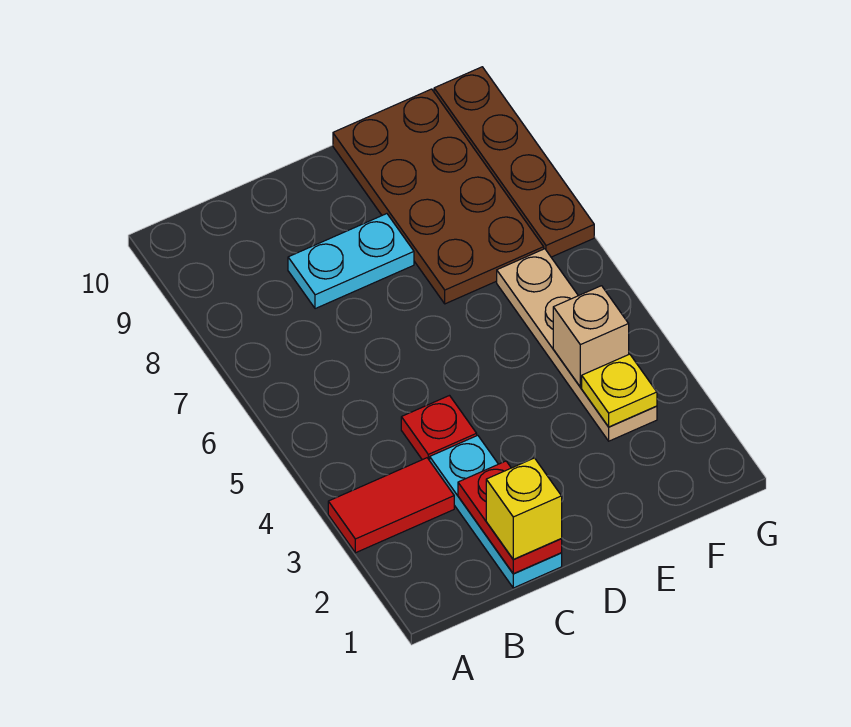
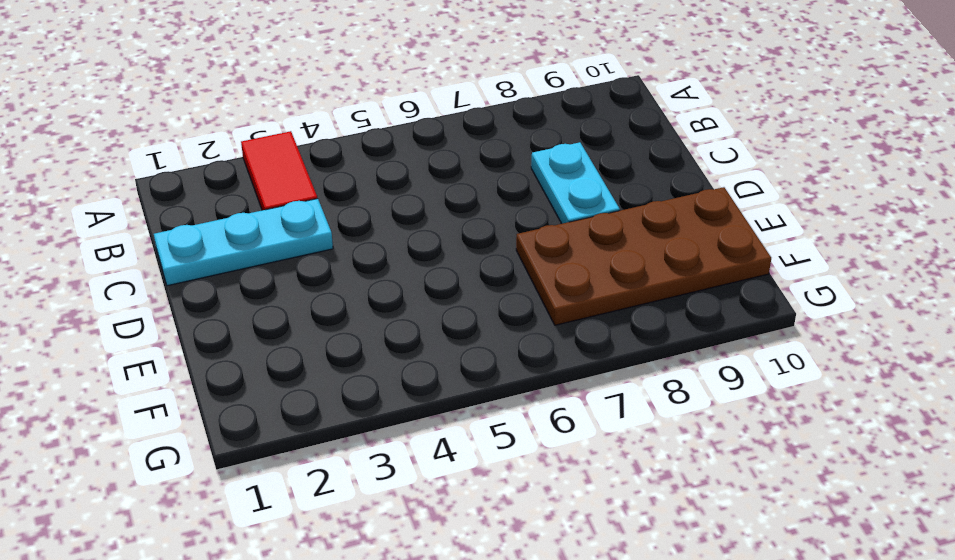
none -> red plate C4 level 1
none -> tan plate F3:F6 level 1

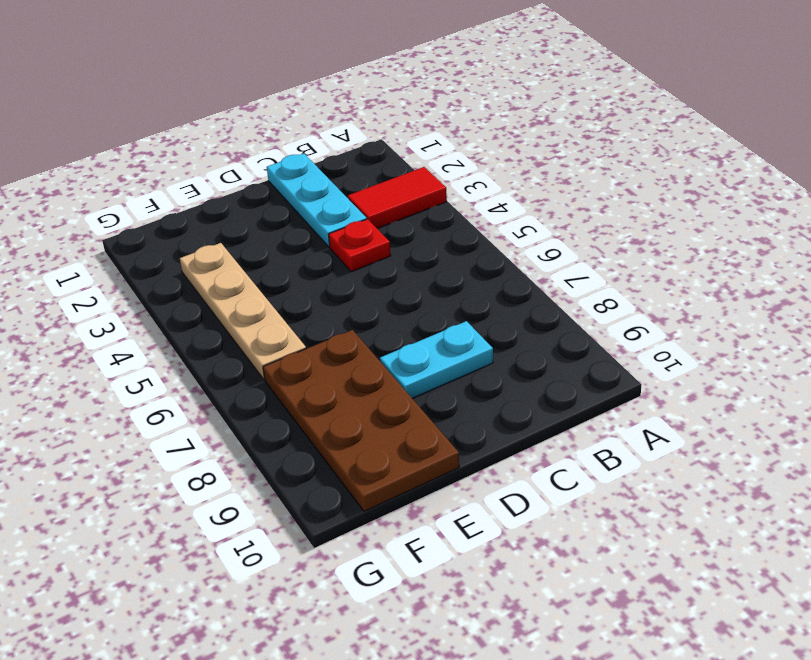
none -> brown plate G7:G10 level 1
none -> red plate C1:C2 level 2

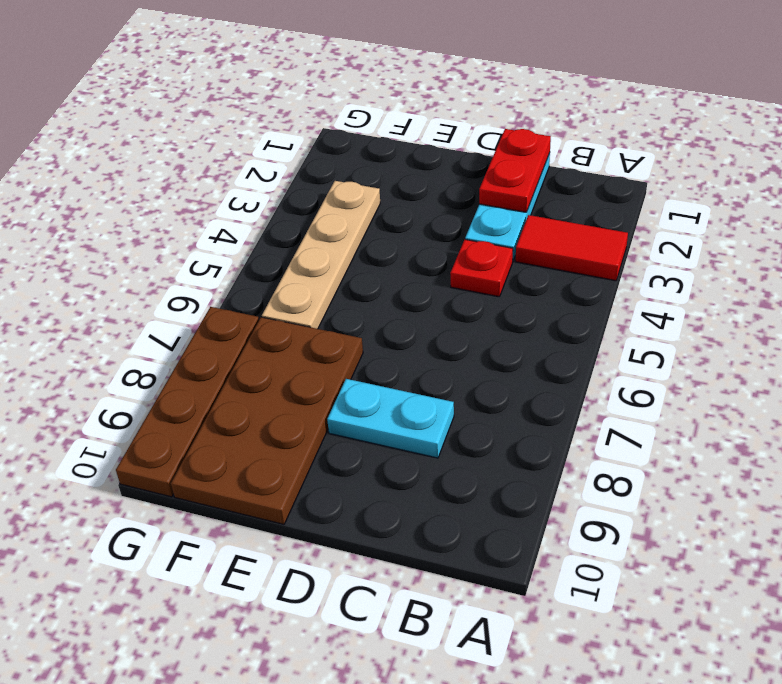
none -> yellow plate F3 level 2
none -> tan brick F4 level 2

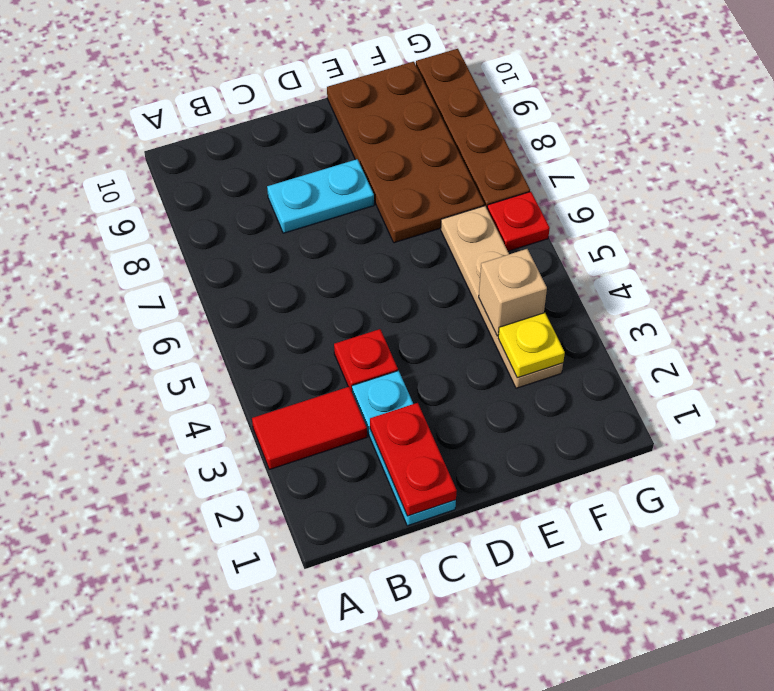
red plate G6 level 1 -> none
none -> yellow brick C1 level 3

